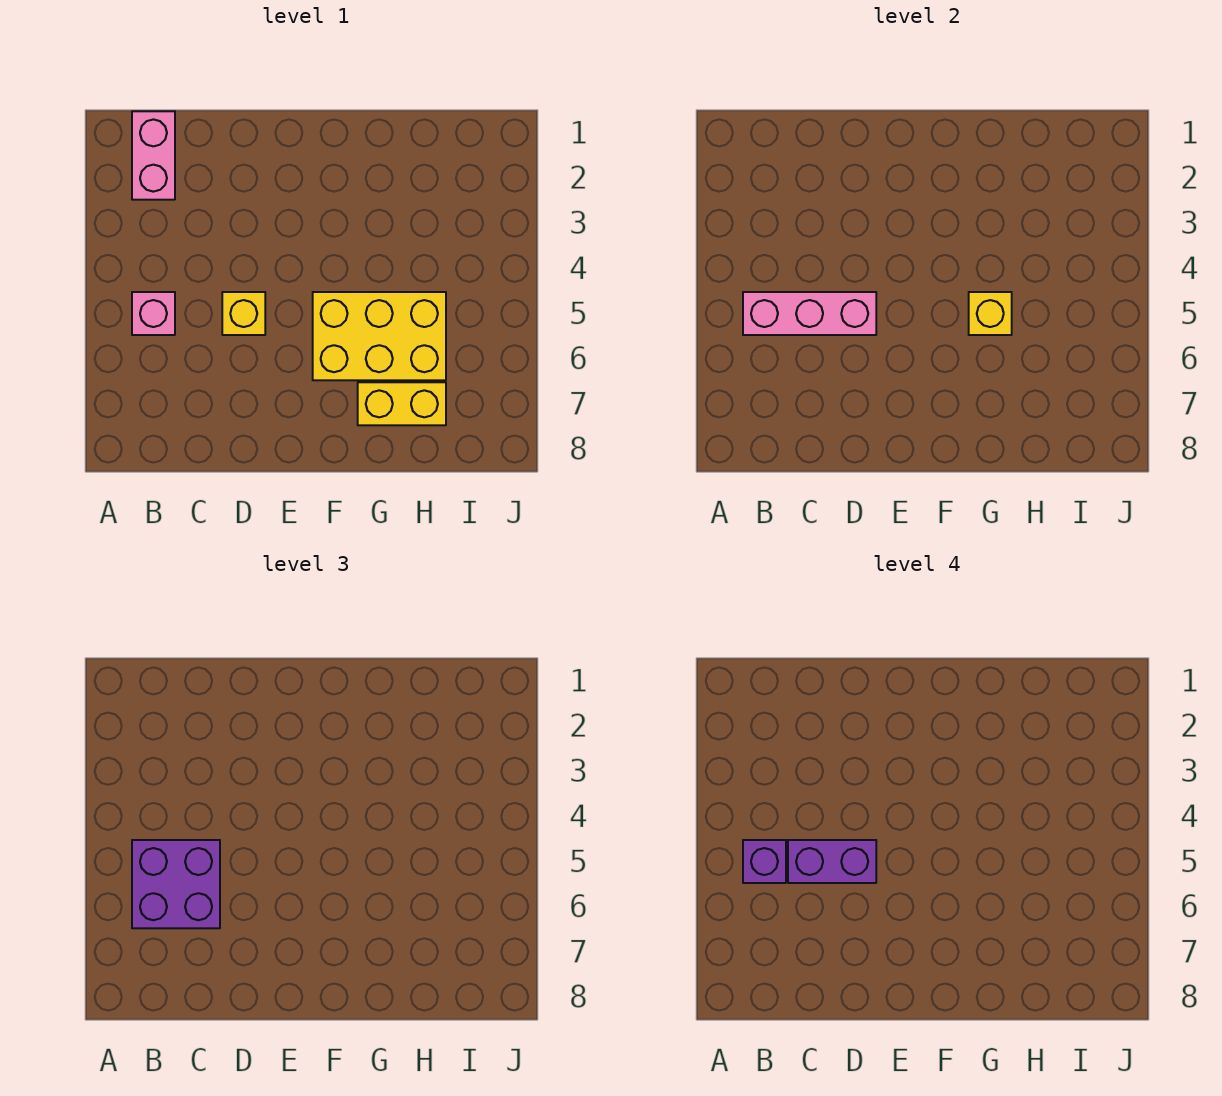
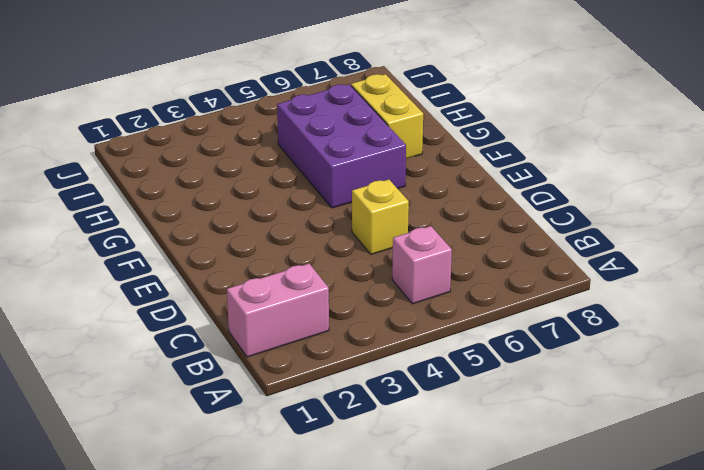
purple brick F5:H6 level 1 -> yellow brick F5:H6 level 1
none -> pink brick B5:D5 level 2
none -> yellow brick G5 level 2

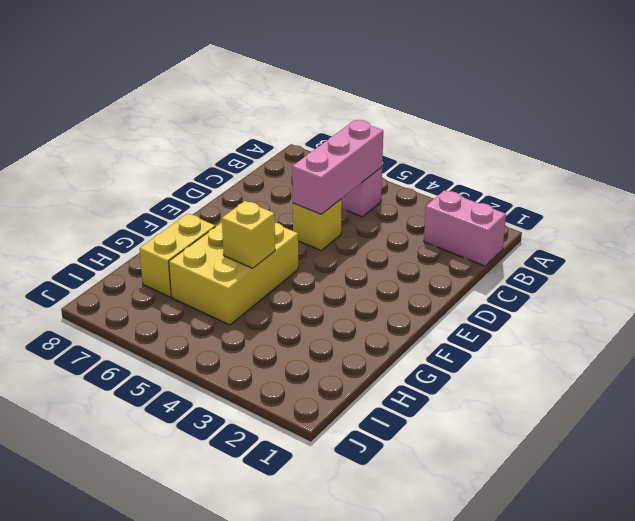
none -> purple brick B5:C6 level 3
none -> purple brick B5 level 4

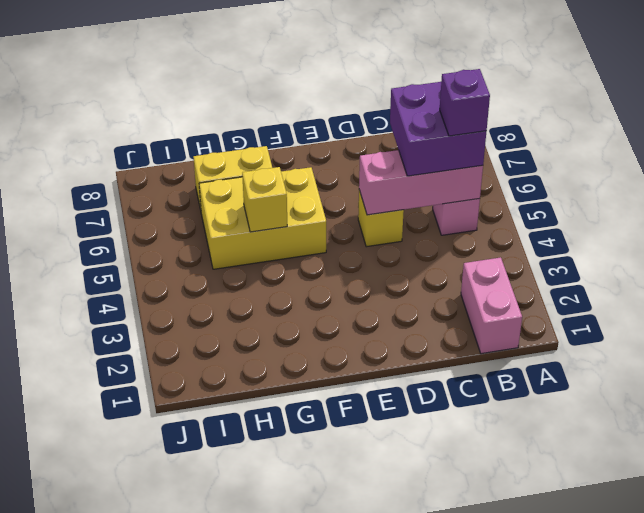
none -> purple brick C5:D5 level 4

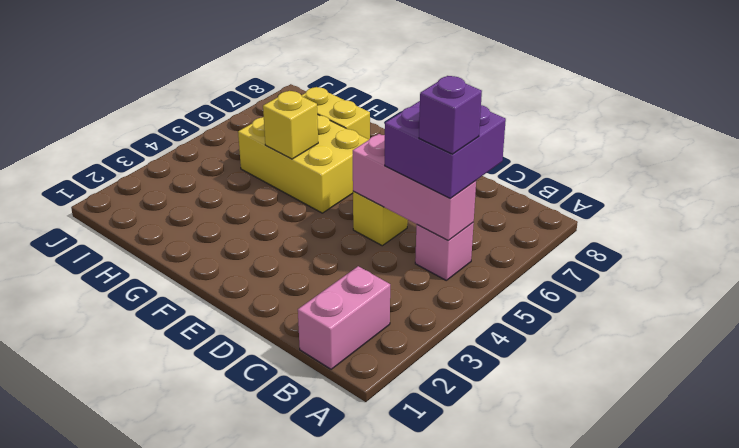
none -> purple brick C5:D5 level 4

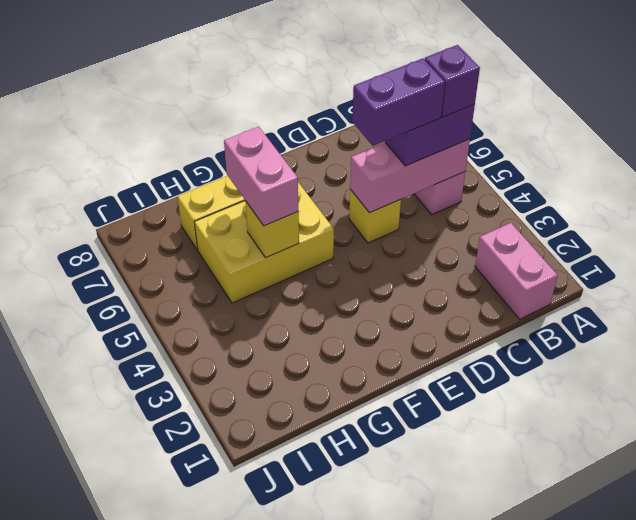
pink brick G5:G6 level 3 -> none

